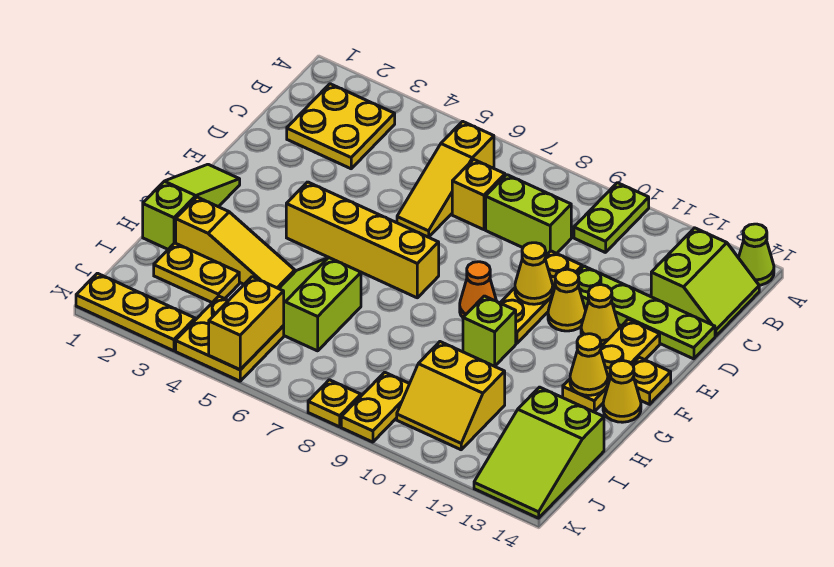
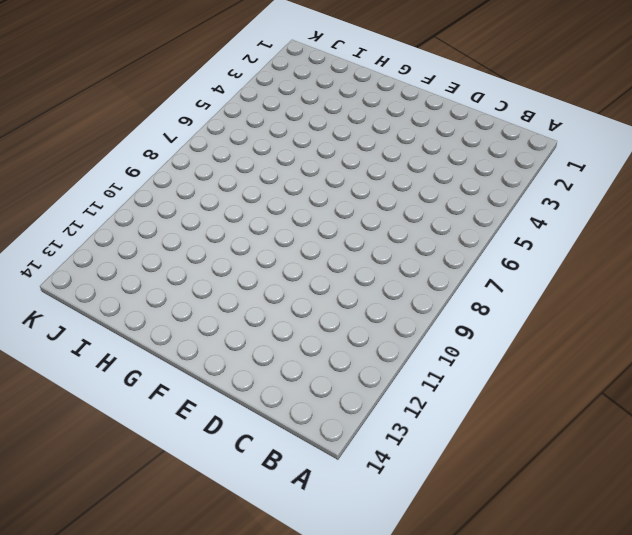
none -> lime plate A10:B10 level 1
none -> lime cone A14 level 1
none -> yellow plate B2:C3 level 1
none -> yellow slope B6:D6 level 1 top B

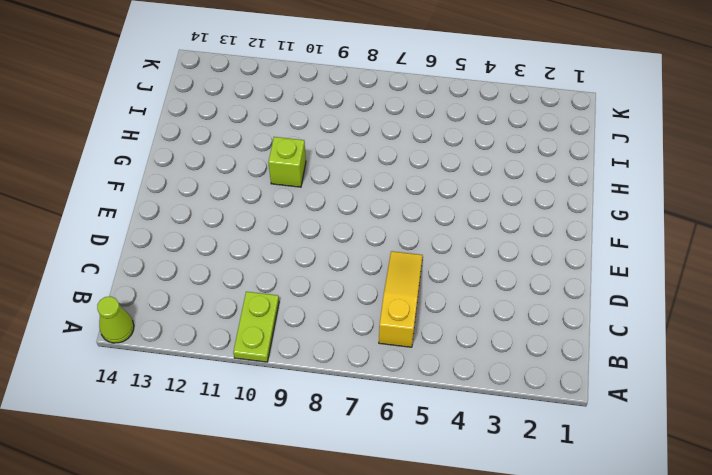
none -> yellow plate B2:C3 level 1
none -> lime slope B13:C14 level 1 top 13
none -> yellow brick C7 level 1
none -> lime brick C8:C9 level 1

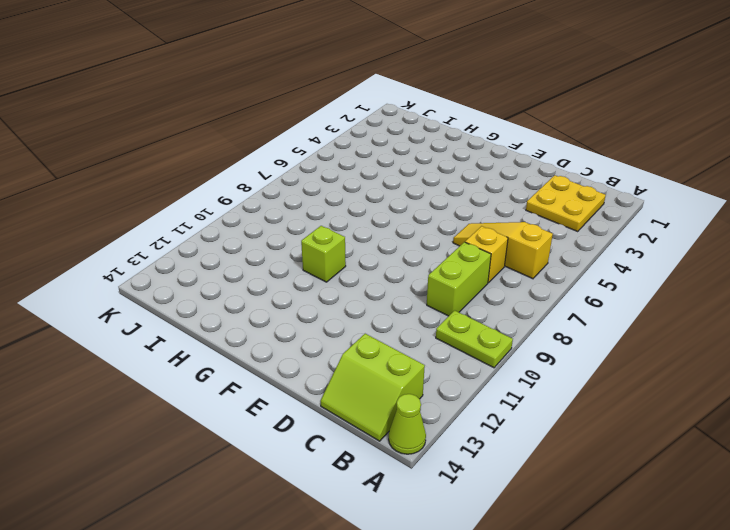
none -> yellow plate D10:F10 level 1
none -> lime plate D11:D14 level 1
none -> yellow cone E11 level 1
none -> yellow cone E12 level 1

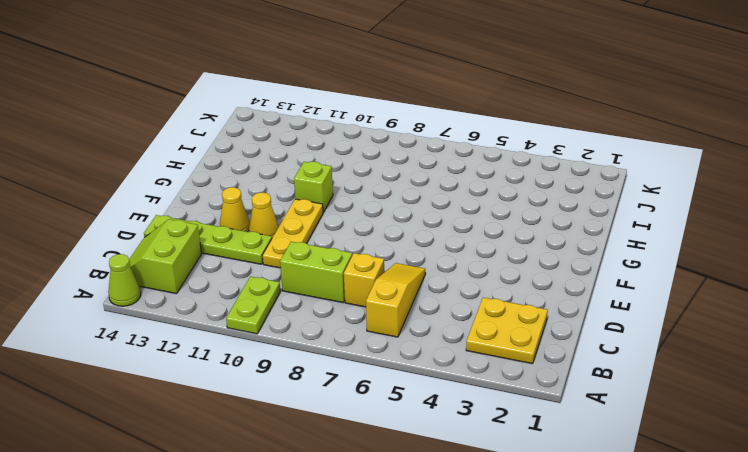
none -> yellow plate E13:G13 level 1
none -> lime slope F1:H1 level 1 top H
none -> yellow brick F4:F7 level 1
none -> orange cone F9 level 1

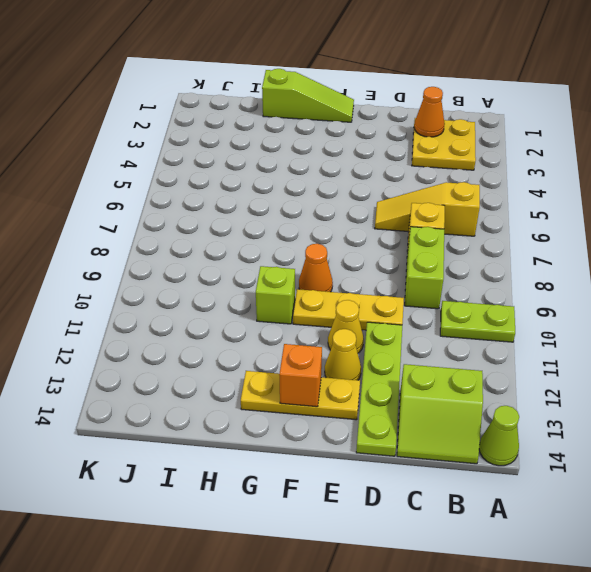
orange cone C2 level 2 -> none
orange brick F13 level 2 -> none
none -> yellow brick F4:F7 level 1
none -> yellow plate F14 level 1
none -> yellow cone G14 level 1
none -> yellow slope H2:H4 level 1 top 2

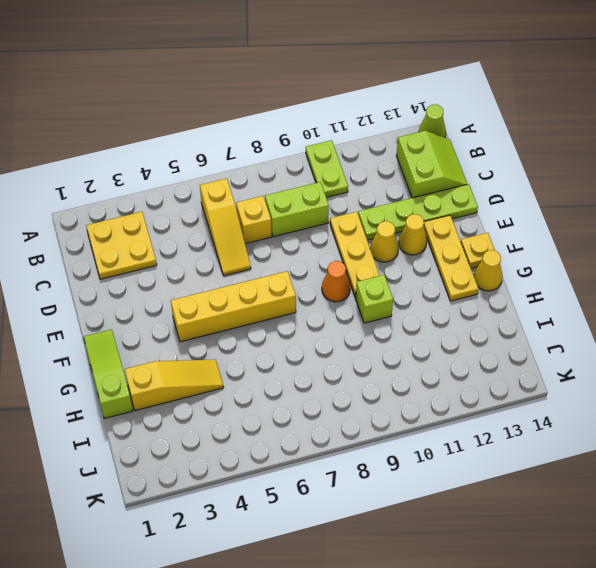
none -> lime slope H5:I6 level 1 top 6
none -> yellow plate I2:I3 level 1
none -> yellow slope I10:J11 level 1 top I
none -> lime slope I13:K14 level 1 top I

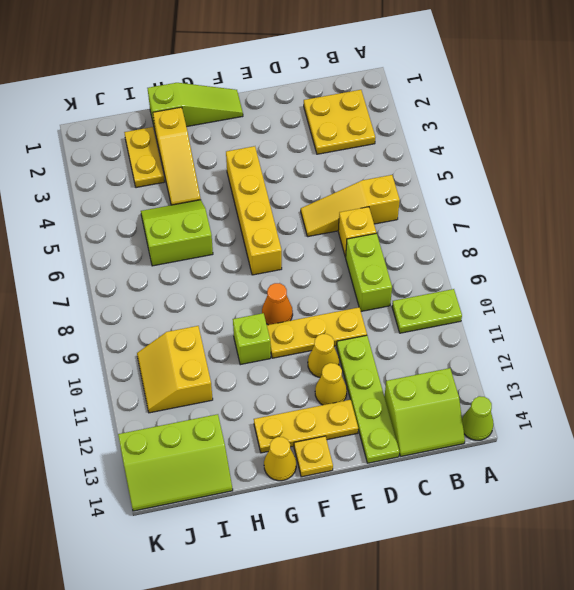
lime slope I13:K14 level 1 top 13 -> lime slope I13:K14 level 1 top I
none -> yellow plate J4:K5 level 1
none -> yellow plate J9:K9 level 1
none -> yellow plate K1:K3 level 1
none -> yellow plate K8 level 1

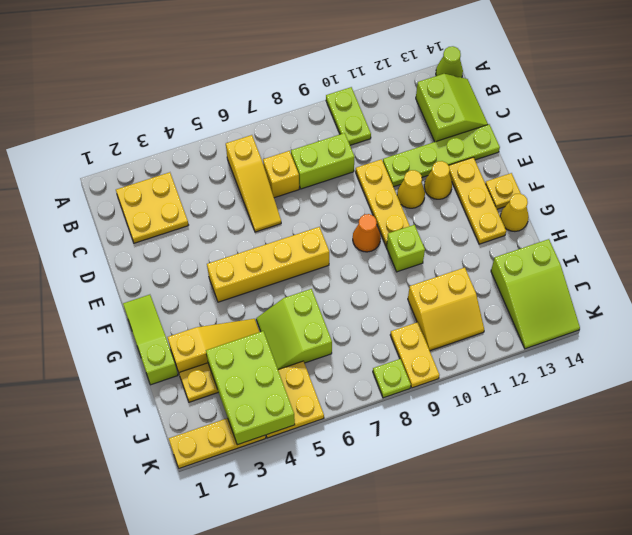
lime brick I3:K4 level 2 -> none
lime plate K8 level 1 -> yellow plate K8 level 1
none -> yellow cone E10 level 2
none -> yellow cone G13 level 2
none -> yellow brick J5:K5 level 2

